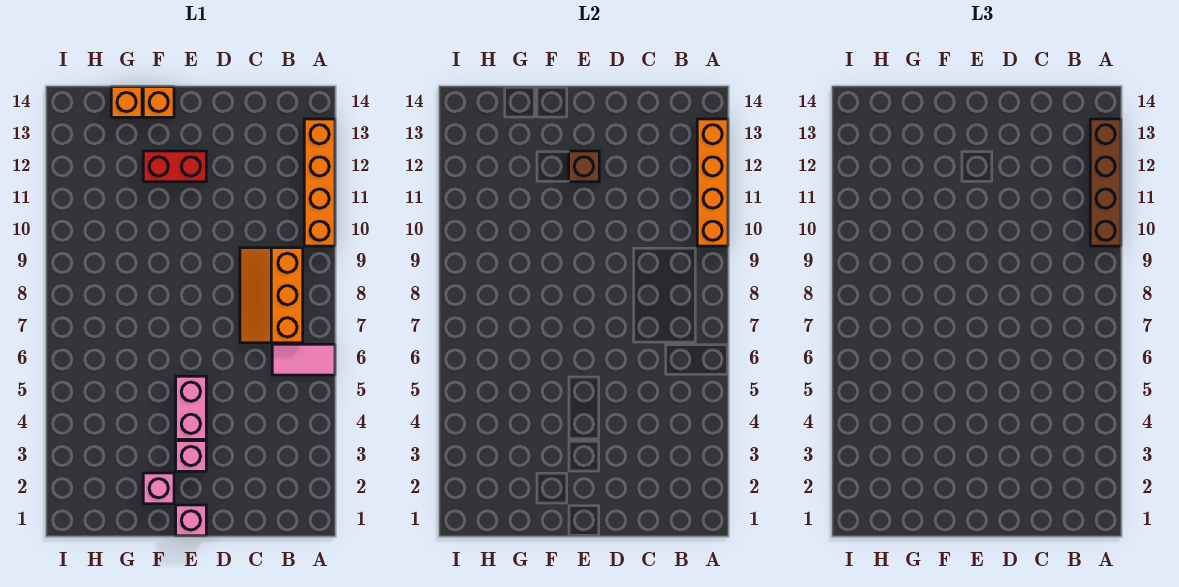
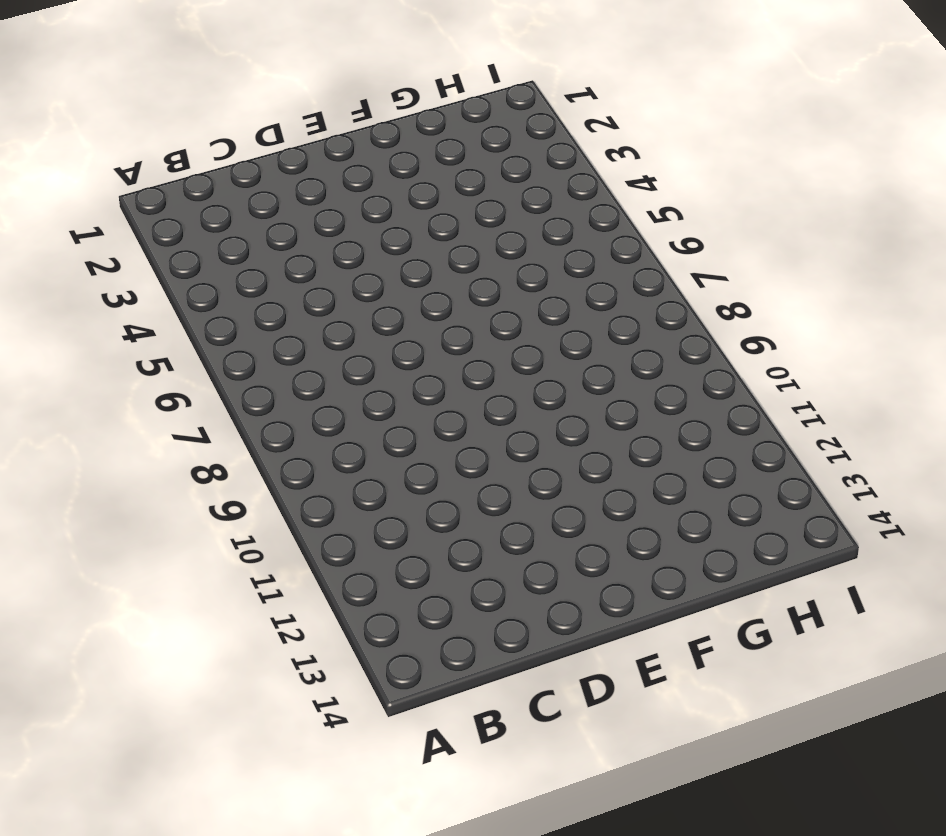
none -> pink tile A6:B6 level 1
none -> orange brick A10:A13 level 1
none -> orange slope B7:C9 level 1 top B

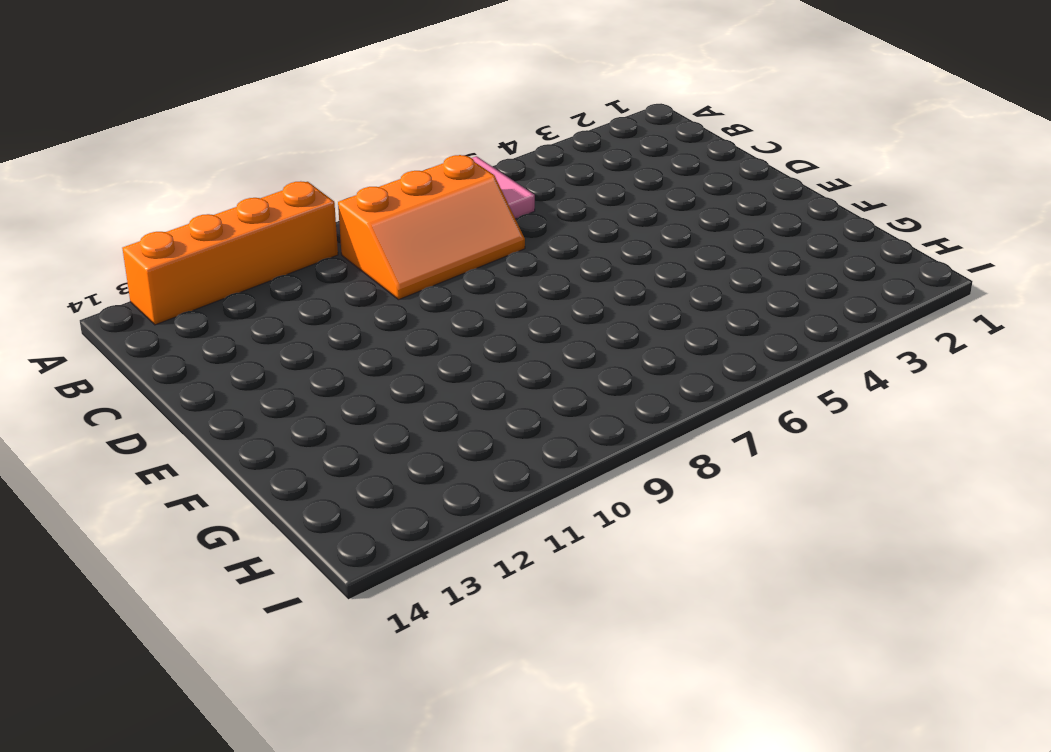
none -> pink brick E1 level 1
none -> pink brick E3 level 1
none -> pink brick E4:E5 level 1

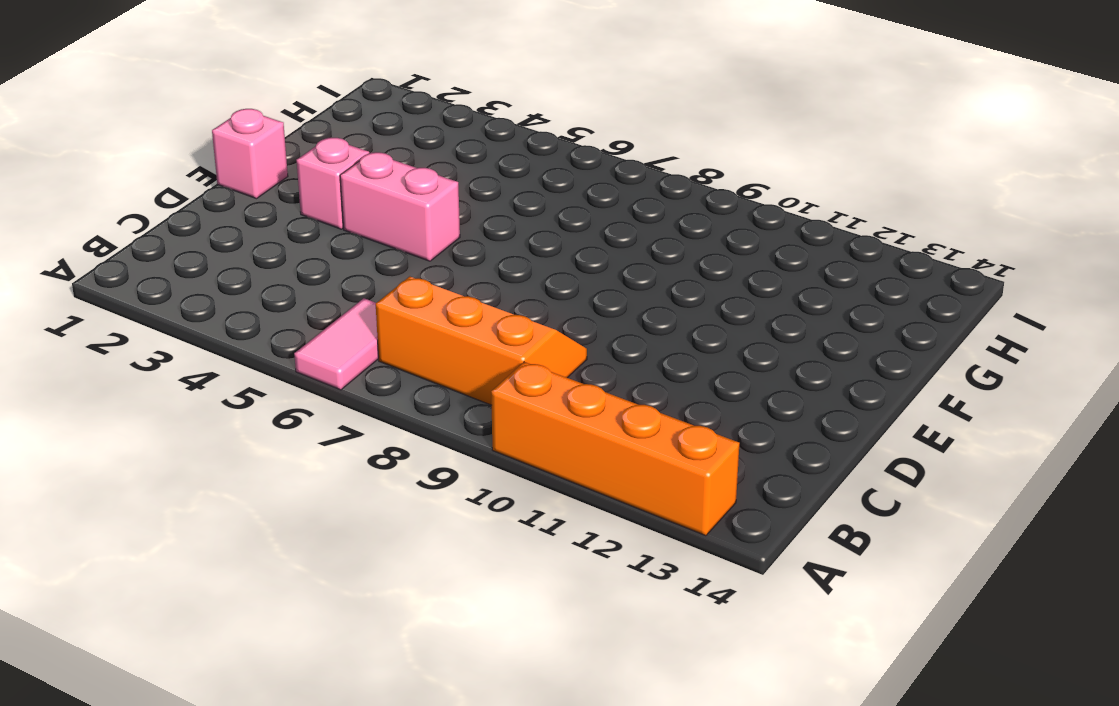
none -> red brick E12:F12 level 1
none -> pink brick F2 level 1
none -> orange brick F14 level 1

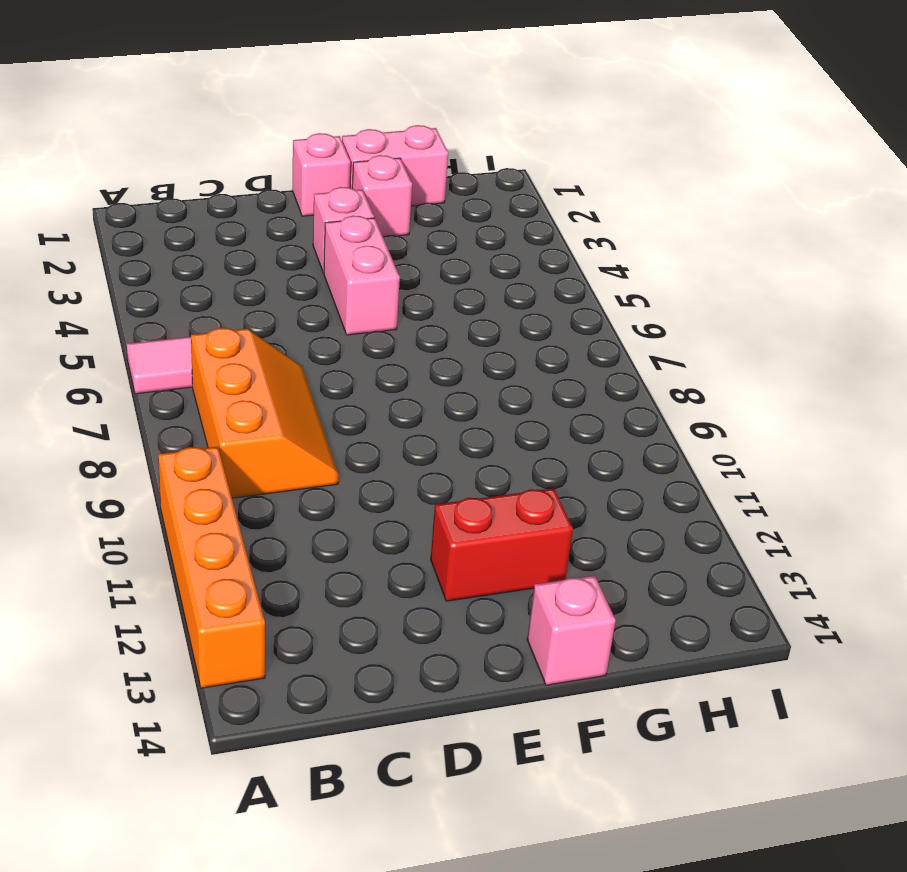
pink brick F1:G1 level 1 -> none
pink brick F14 level 1 -> orange brick F14 level 1
none -> orange brick G14 level 1
none -> orange brick A10:A13 level 2
none -> brown brick E12 level 2

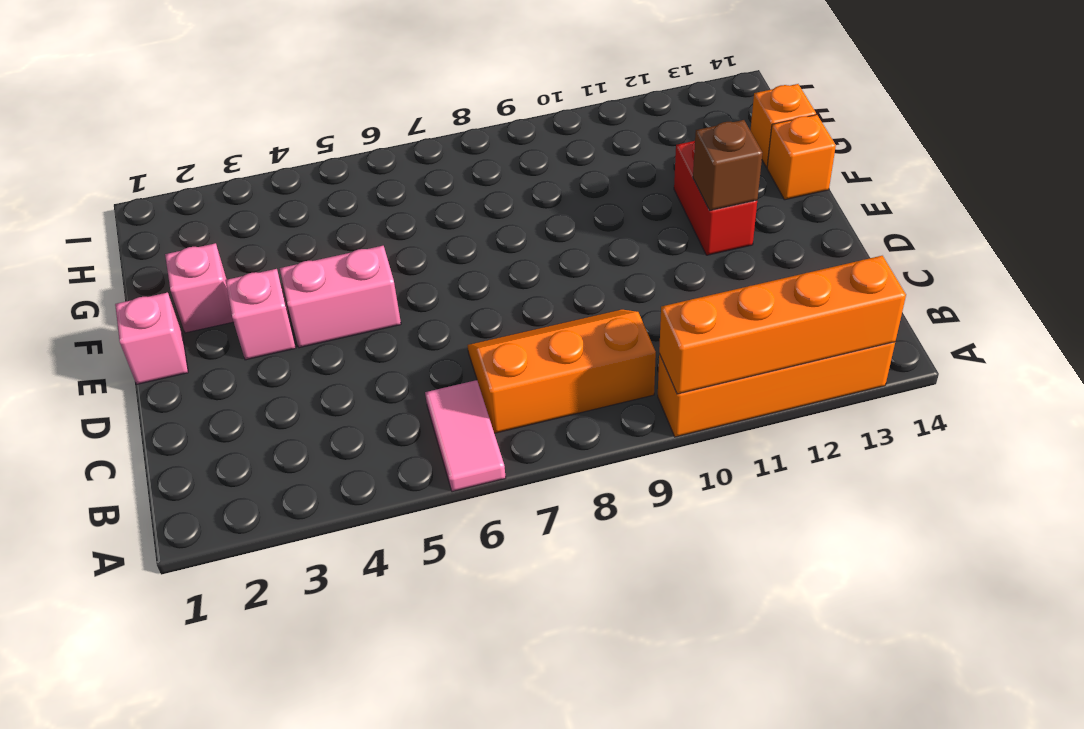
none -> brown brick A10:A13 level 3

